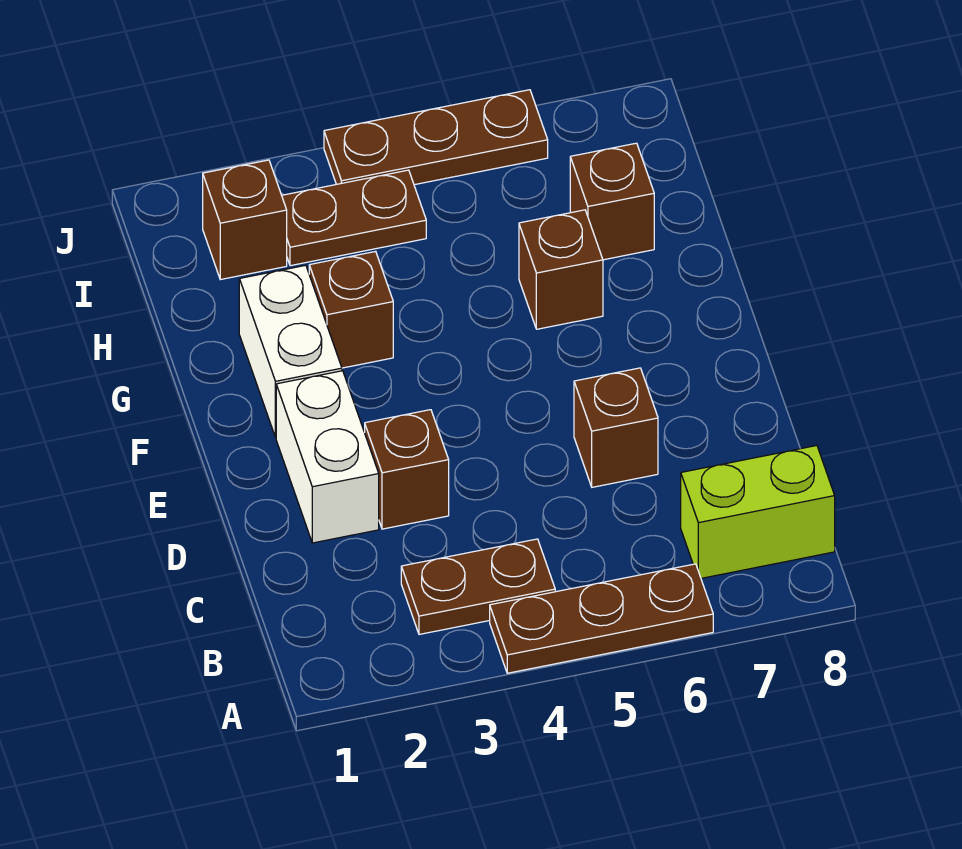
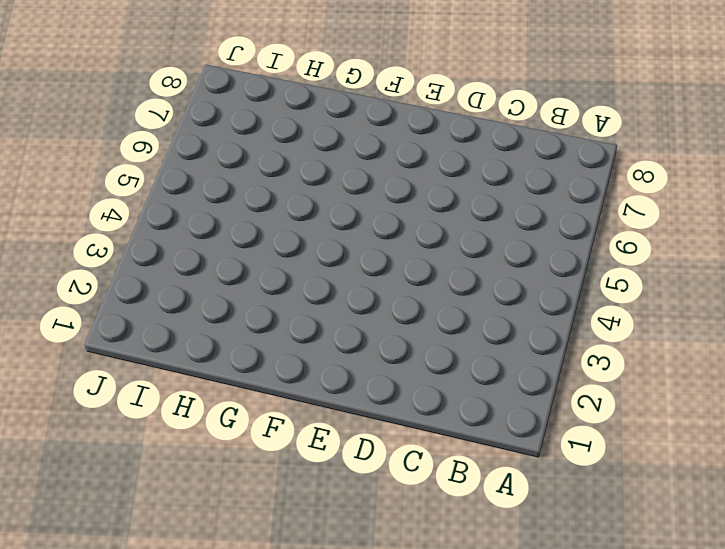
none -> brown plate A4:A6 level 1
none -> brown plate B3:B4 level 1
none -> lime brick B7:B8 level 1

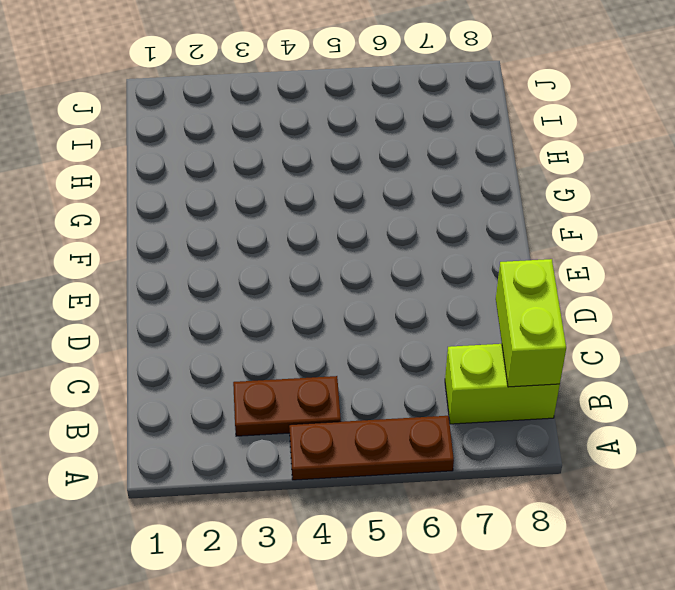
lime brick B8:C8 level 2 -> none
none -> white brick D2:E2 level 1
none -> brown brick D3 level 1
none -> brown brick D6 level 1

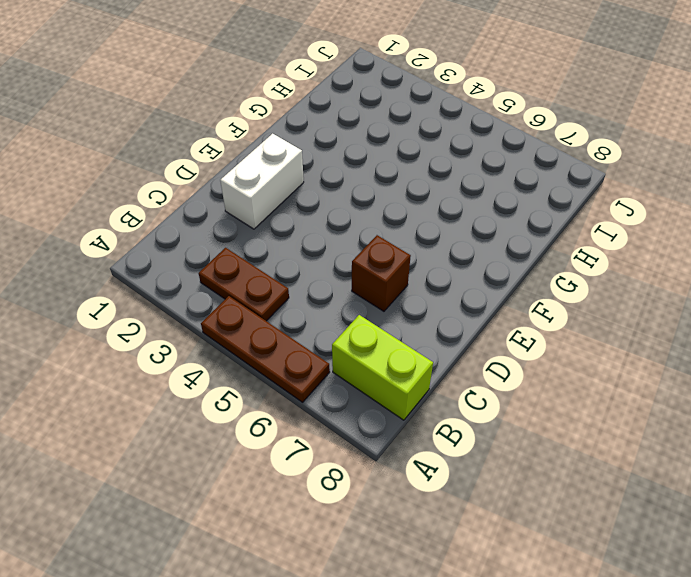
none -> brown brick D3 level 1
none -> white brick F2:G2 level 1
none -> brown brick G3 level 1

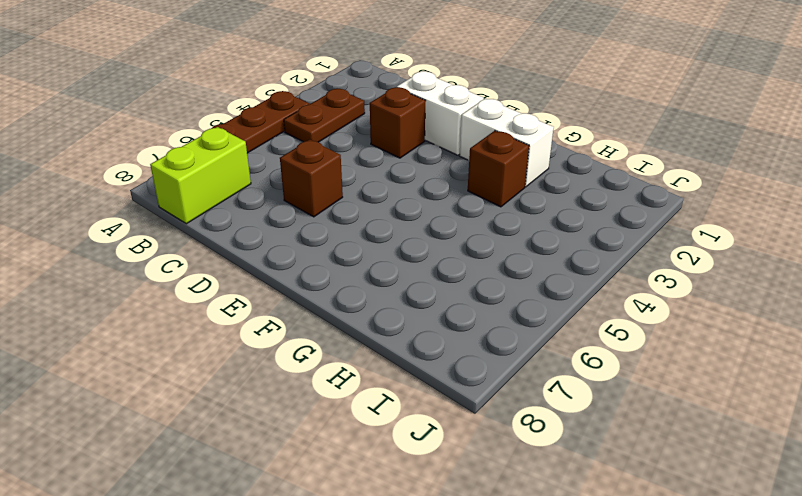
none -> brown brick G6 level 1
none -> brown brick H7 level 1
none -> brown brick I2 level 1

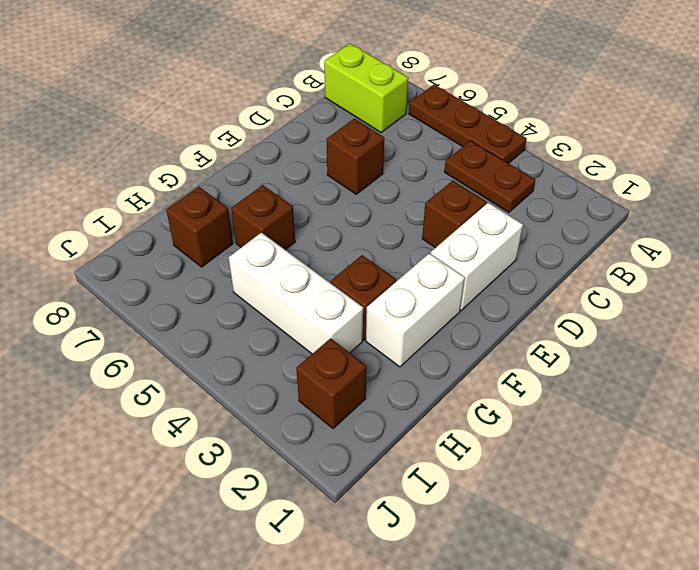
white brick H3:H5 level 1 -> none
none -> brown plate I3:I4 level 1
none -> brown plate J4:J6 level 1

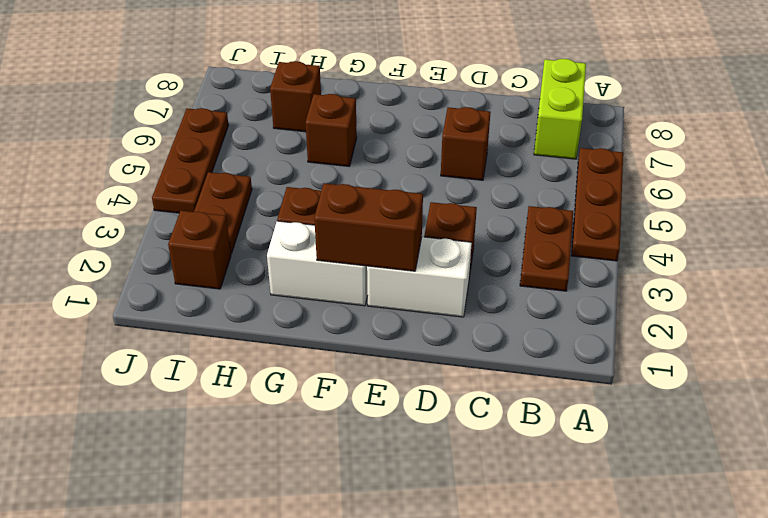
brown brick E2:F2 level 2 -> none

